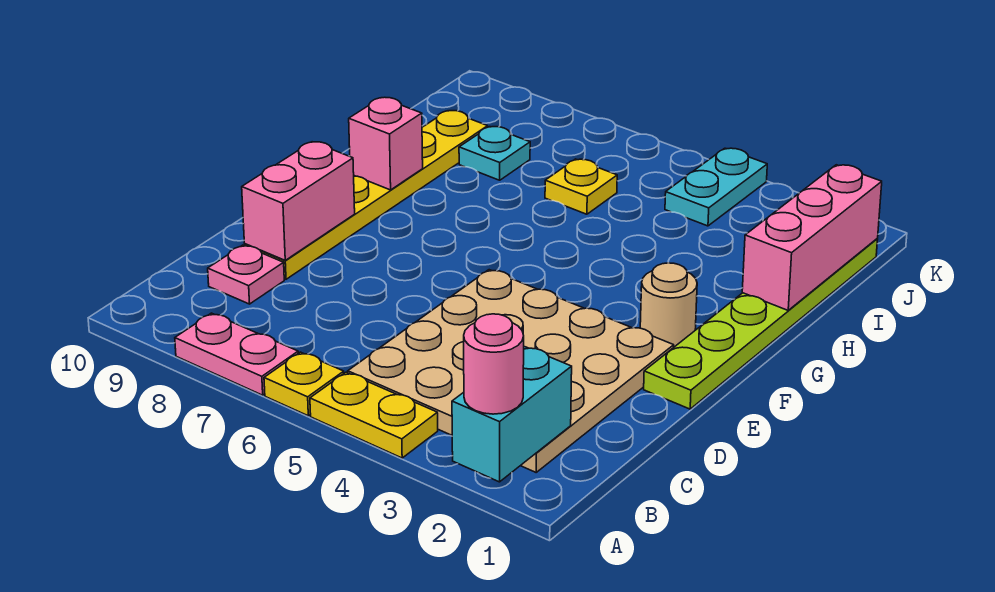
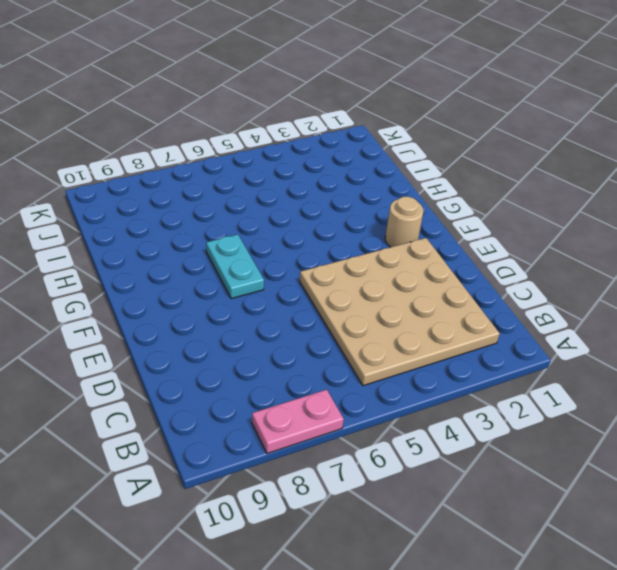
cyan plate F7:G7 level 1 -> cyan plate J4:K4 level 1
none -> yellow plate A4:A5 level 1
none -> yellow plate A6 level 1
none -> pink plate C9 level 1

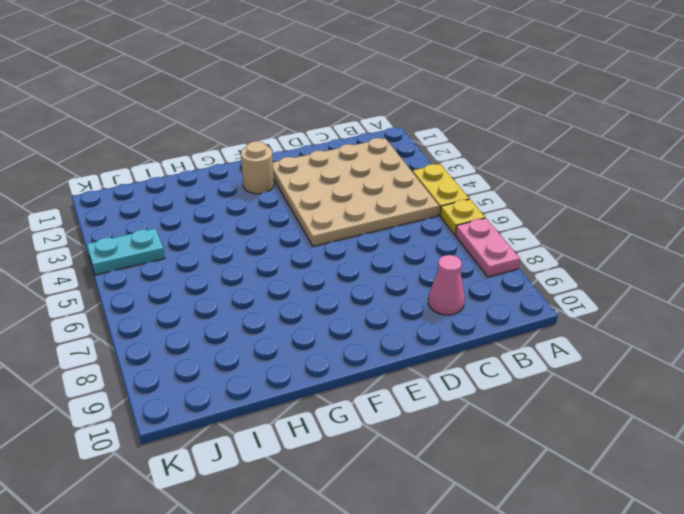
pink cone C9 level 1 -> pink plate C9 level 1
none -> yellow plate D9:I9 level 1
none -> lime plate E1:J1 level 1
none -> yellow plate I6 level 1

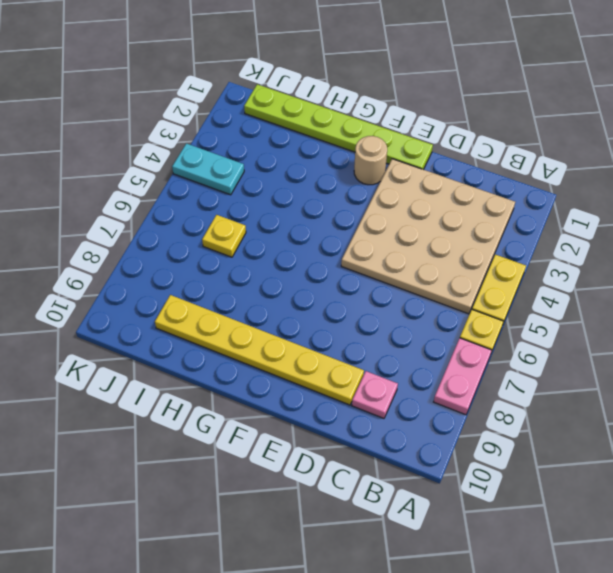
none -> cyan plate I8 level 1
none -> cyan brick A2:B2 level 2
none -> pink brick D9:E9 level 2

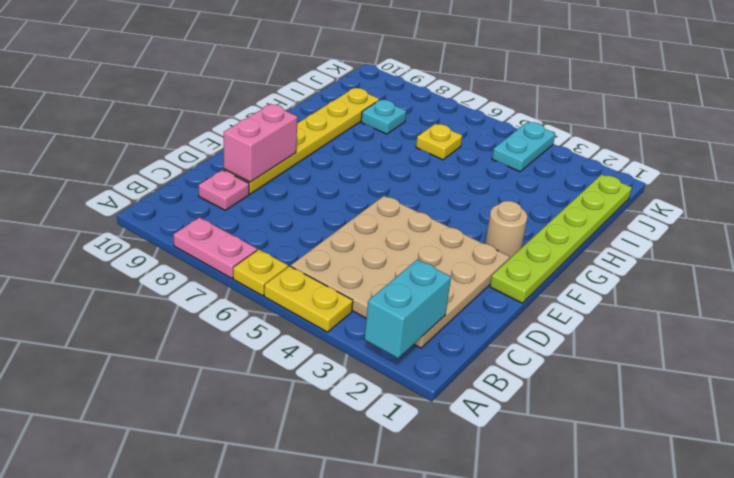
none -> pink brick G9 level 2
none -> pink brick H1:J1 level 2
none -> pink round brick A2 level 3

